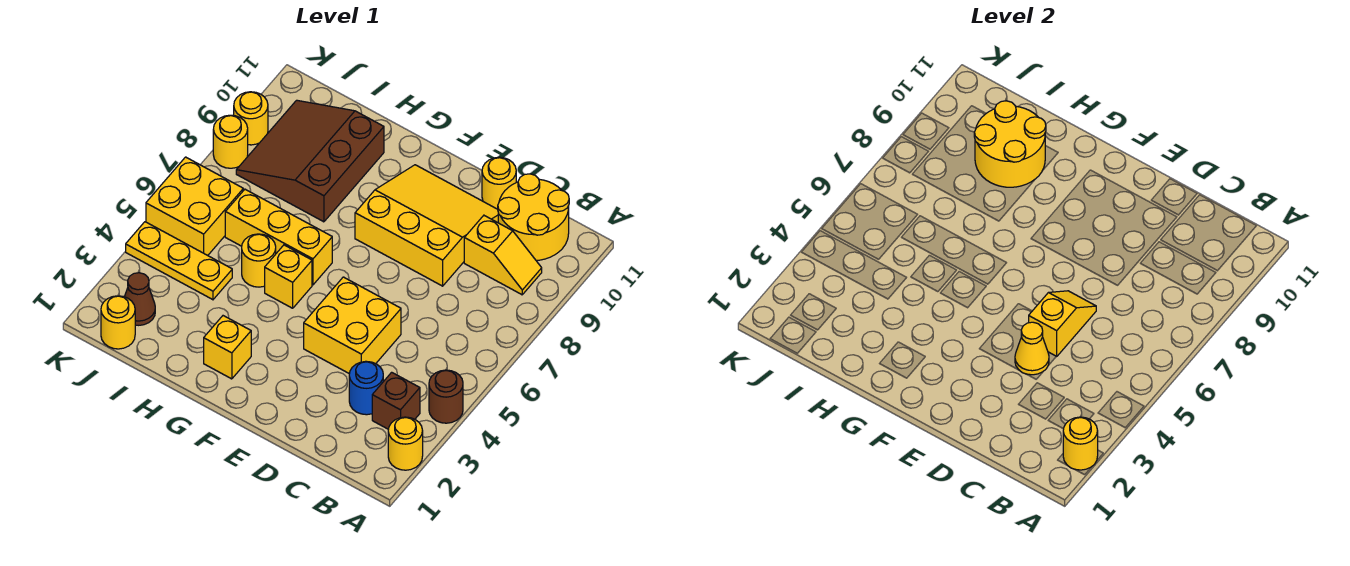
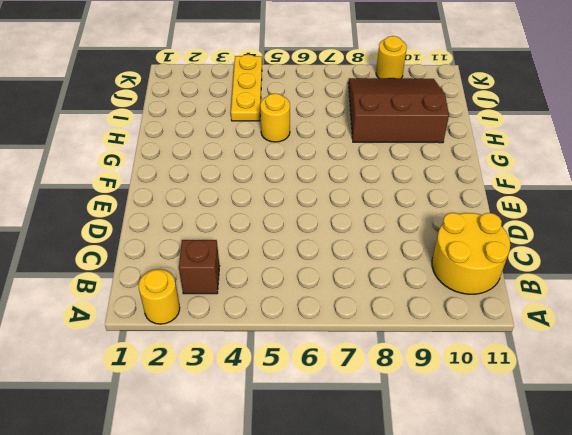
none -> brown round brick A4 level 1
none -> yellow slope B9:C9 level 1 top C
none -> blue round brick C3 level 1

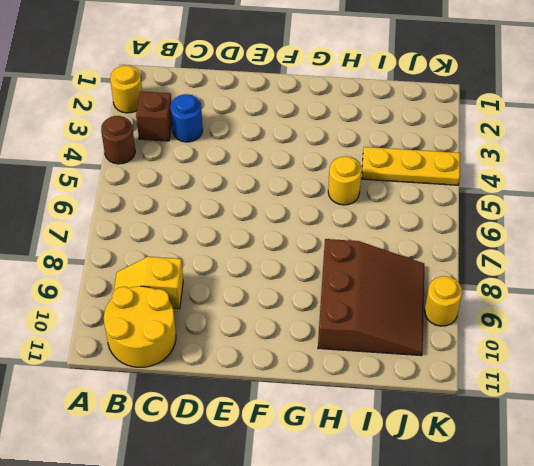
none -> yellow brick D4:E5 level 1
none -> yellow slope D8:F10 level 1 top 8
none -> yellow round brick D11 level 1

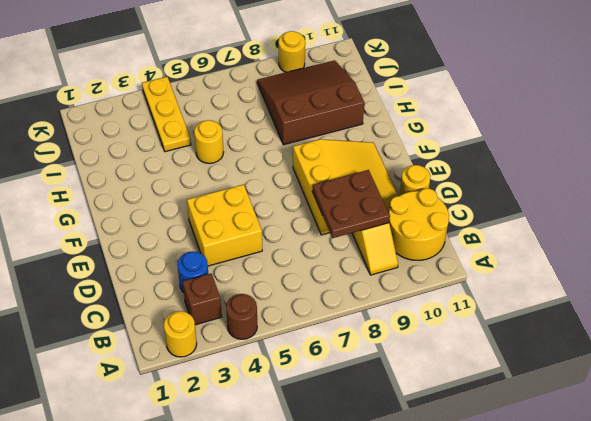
brown plate C8:D9 level 2 -> none
none -> yellow brick G2 level 1
none -> yellow brick G5 level 1
none -> yellow brick G6:I6 level 1

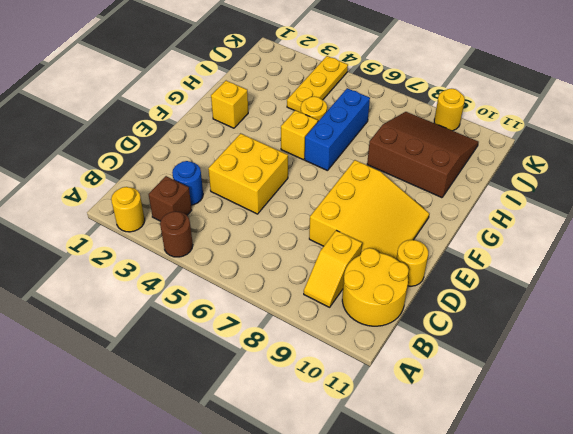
blue brick G6:I6 level 1 -> yellow brick G6:I6 level 1
none -> yellow round brick J1 level 1
none -> brown cone J2 level 1
none -> yellow brick J5:K6 level 1

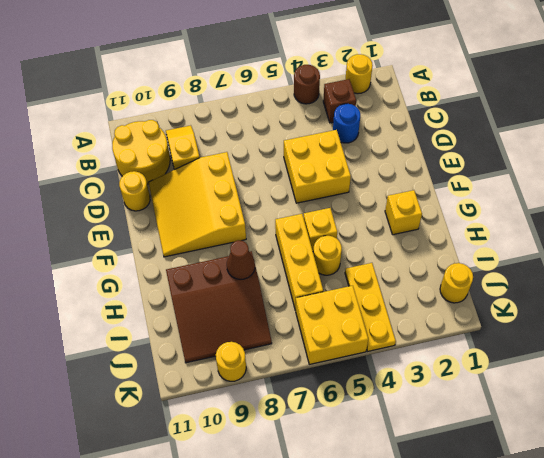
brown cone H8 level 2 -> brown cone J2 level 1
none -> yellow round brick K8 level 1
none -> yellow round brick A2 level 2
none -> yellow cone D4 level 2

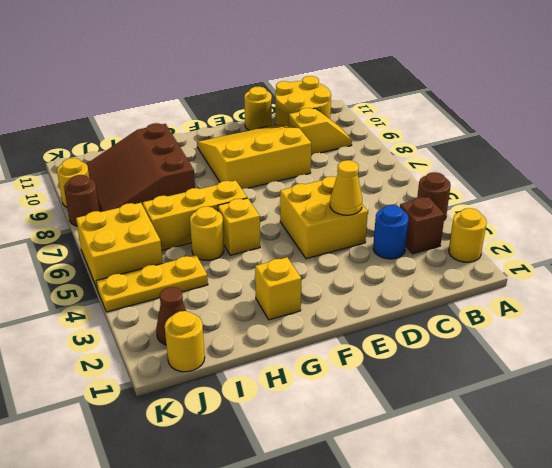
brown round brick K8 level 1 -> yellow round brick K8 level 1
none -> yellow round brick A2 level 2
none -> yellow slope D5:D6 level 2 top 5
none -> yellow round brick H9:I10 level 2

